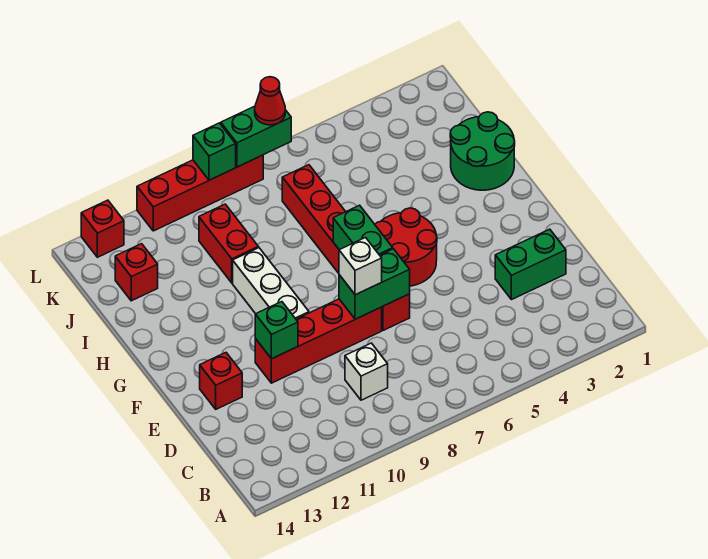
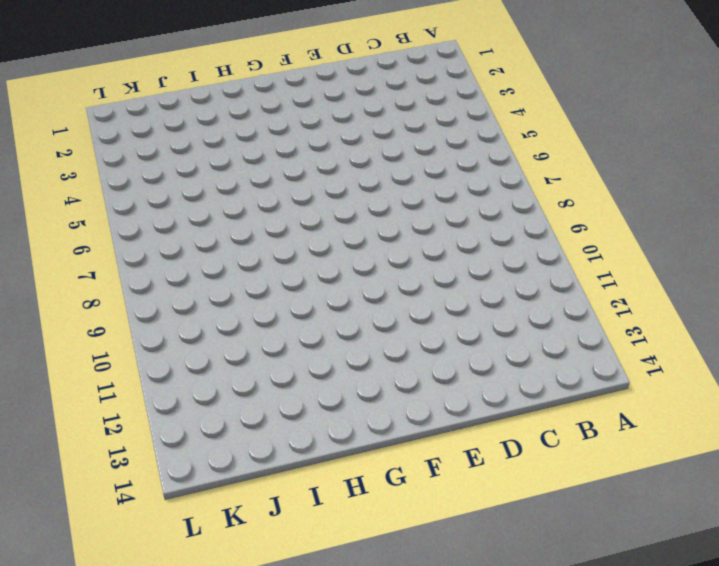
none -> white brick C9 level 1
none -> green brick D2:D3 level 1
none -> red brick E7:J7 level 1

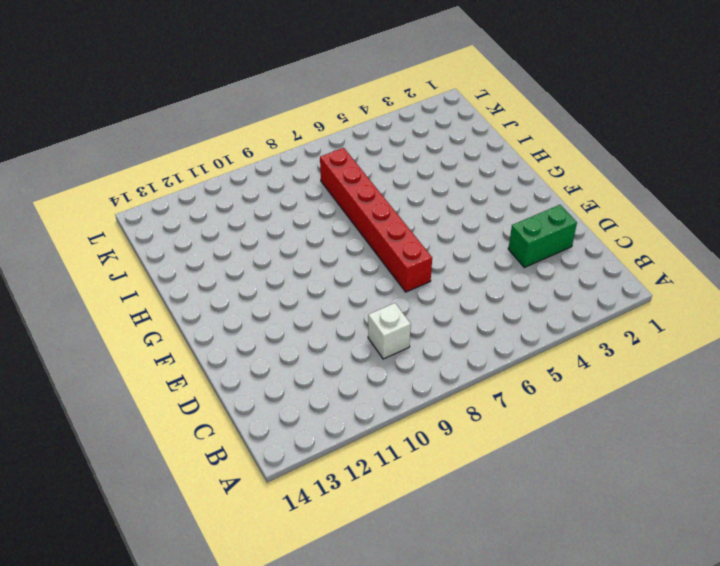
none -> red brick E8:E11 level 1
none -> red brick E13 level 1
none -> red round brick F5:G6 level 1

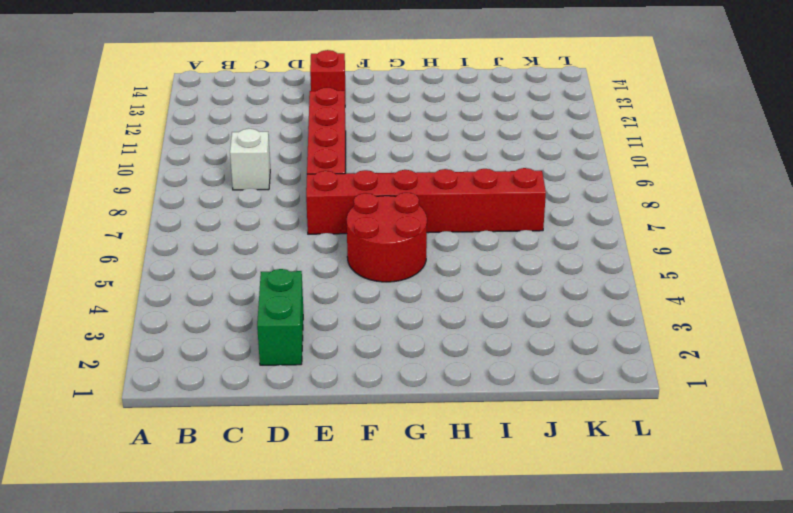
none -> white brick F10:H10 level 1
none -> green round brick H1:I2 level 1
none -> red brick I10:J10 level 1

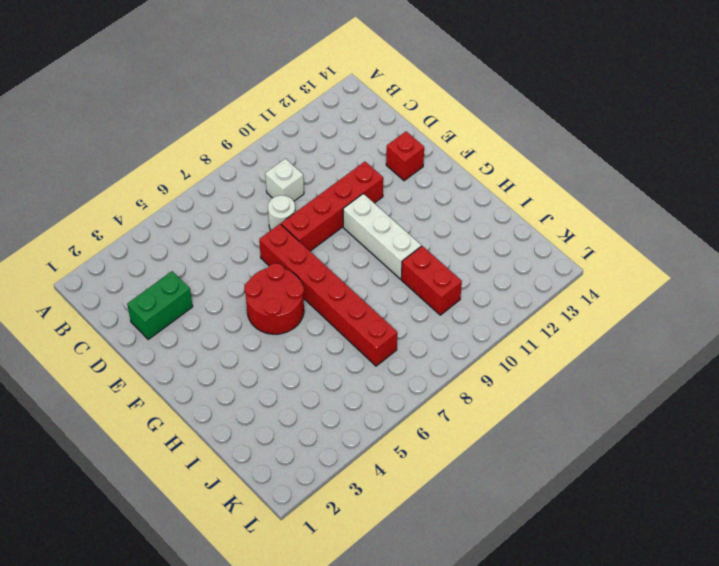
white round brick D8 level 1 -> none
none -> green round brick H1:I2 level 1
none -> red brick J13 level 1
none -> red brick L8:L11 level 1

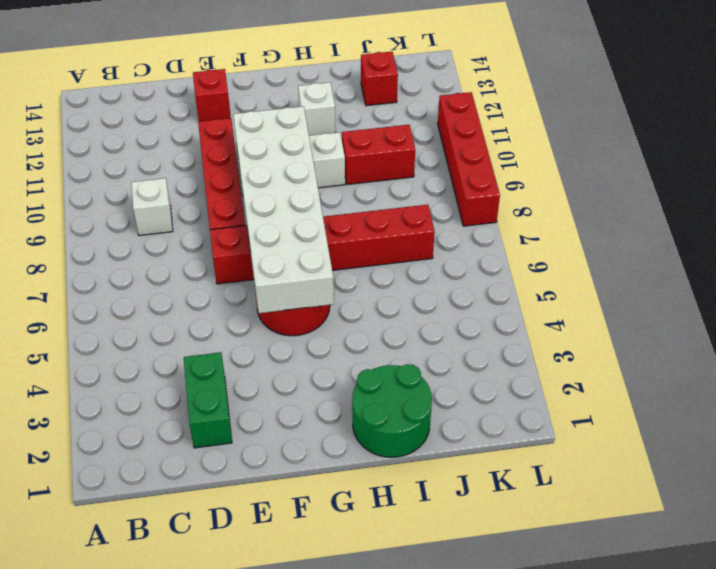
white brick F5:G10 level 2 -> green brick F7:G7 level 2
white brick H12 level 1 -> white brick E8 level 3
none -> red brick L13 level 1
none -> green brick E7:E8 level 2
none -> green brick E11 level 2

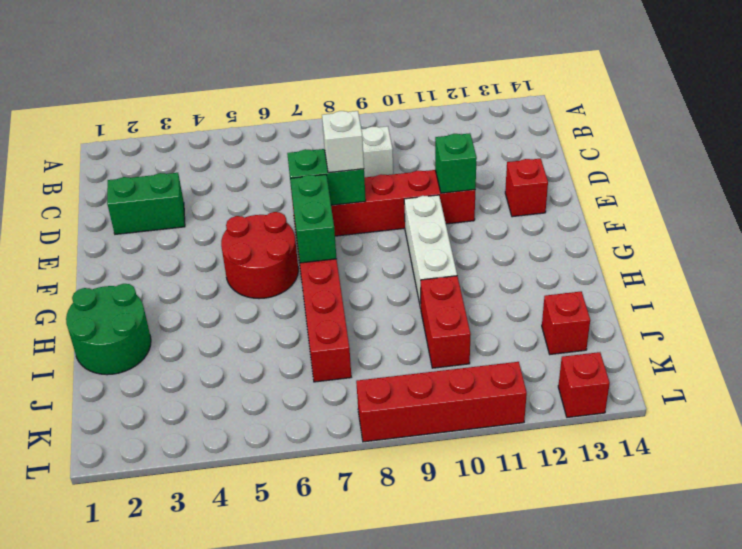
none -> green brick L7:L8 level 2
none -> green brick L9 level 2
none -> red cone L7 level 3

